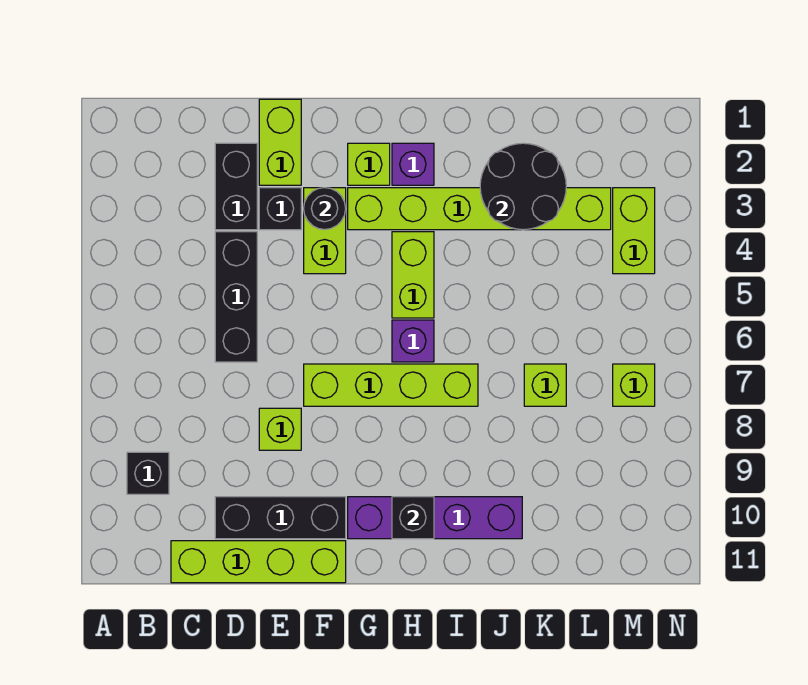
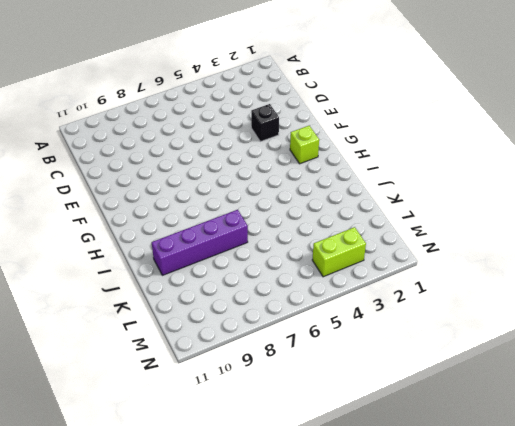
purple brick J7:J10 level 1 -> purple brick G10:J10 level 1
none -> black brick B9 level 1
none -> lime brick C11:F11 level 1
none -> black brick D2:D3 level 1

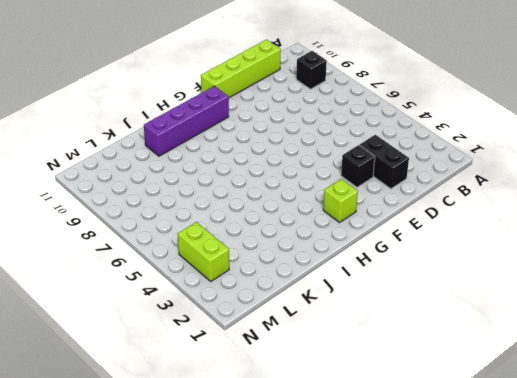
none -> black brick D4:D6 level 1
none -> black brick D10:F10 level 1
none -> lime brick E1:E2 level 1

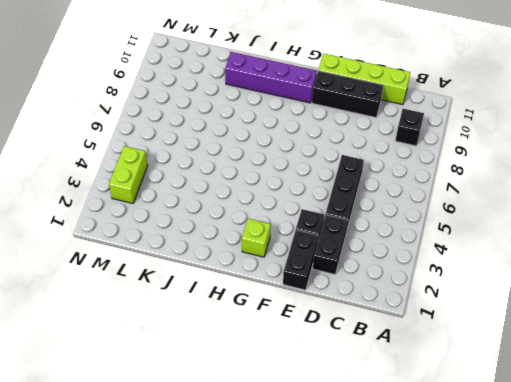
black brick E1:E2 level 1 -> lime brick E1:E2 level 1
none -> lime brick E8 level 1
none -> lime brick F3:F4 level 1
none -> lime brick F7:I7 level 1

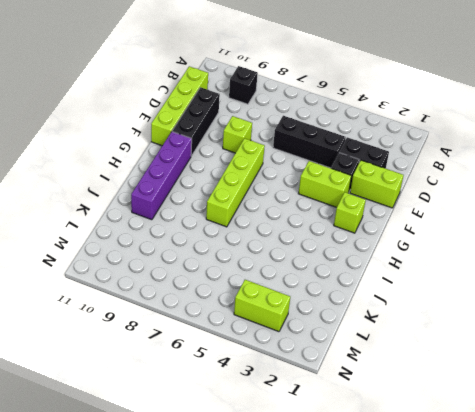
none -> lime brick G3:L3 level 1
none -> purple brick H2 level 1
none -> lime brick H4:H5 level 1

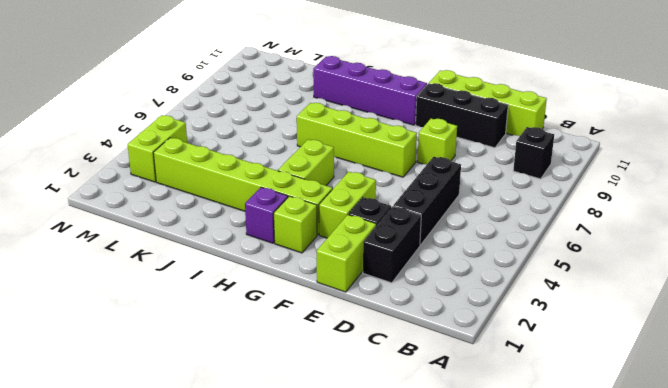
none -> purple brick H6 level 1
none -> lime brick K7 level 1
none -> lime brick M7 level 1

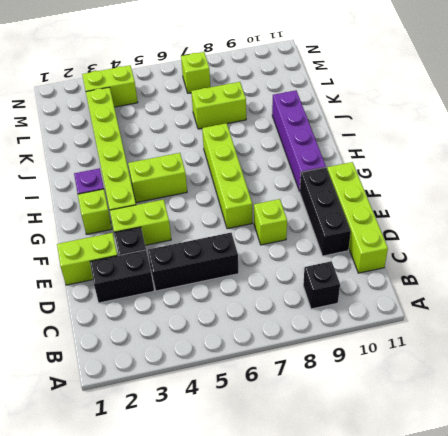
lime brick K7:K8 level 1 -> lime brick K7 level 1
none -> purple brick H6 level 1
none -> black round brick F3 level 2
none -> black brick H10 level 2

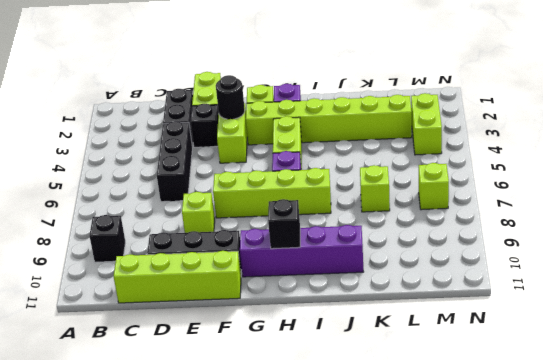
none -> black round brick J2:K3 level 2

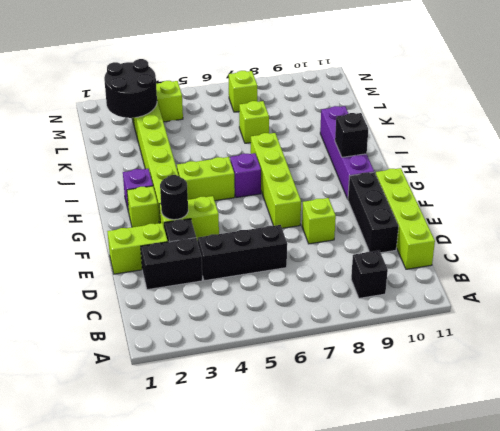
black round brick L2:M3 level 2 -> black round brick J2:K3 level 2

